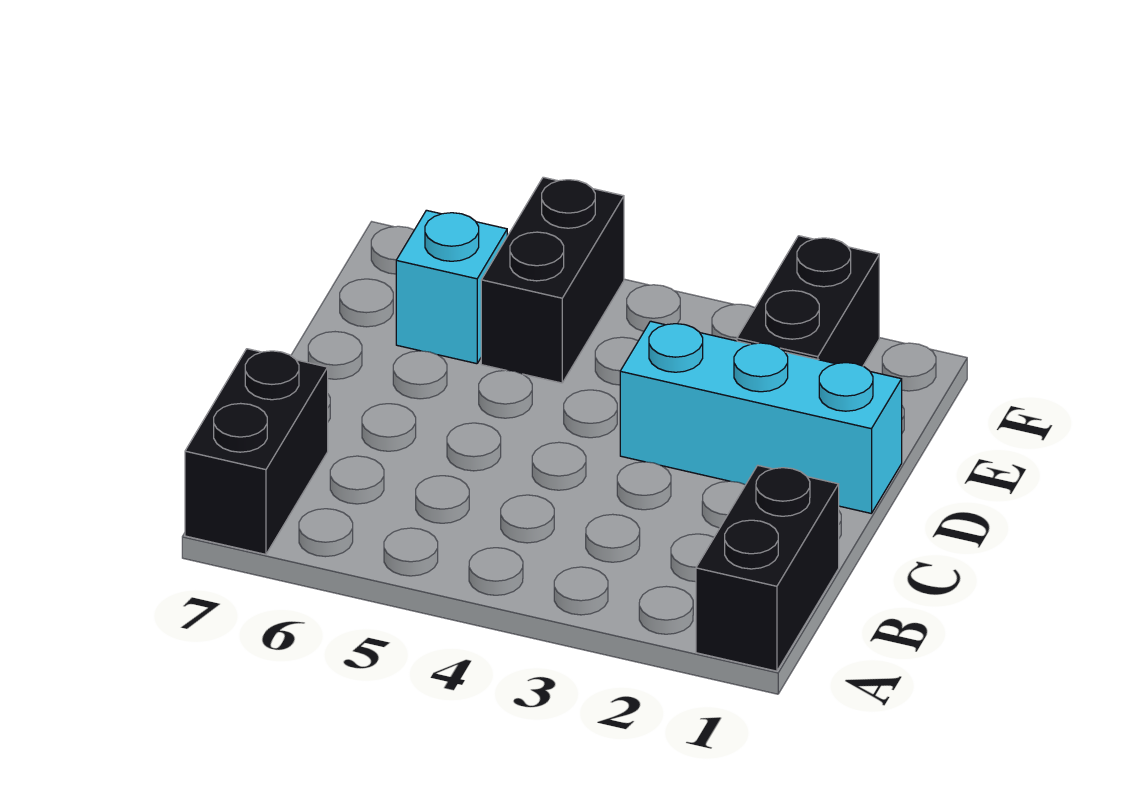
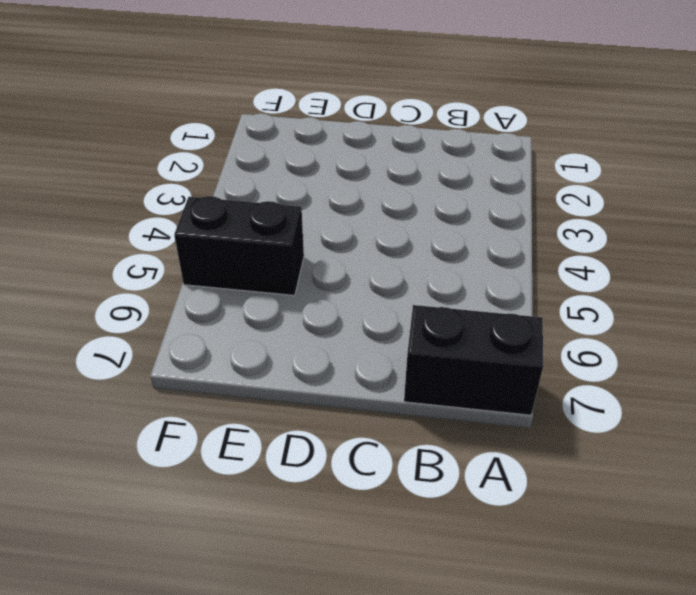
none -> black brick A1:B1 level 1
none -> cyan brick D1:D3 level 1

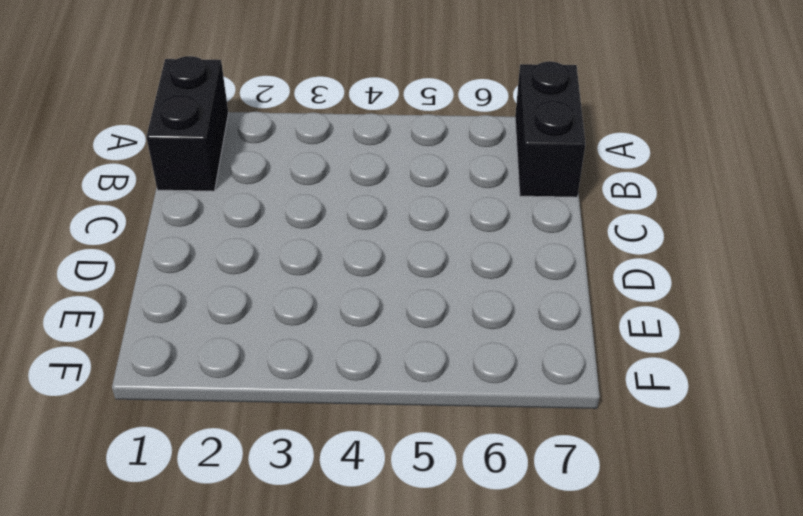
none -> cyan brick D1:D3 level 1
none -> black brick E2:F2 level 1

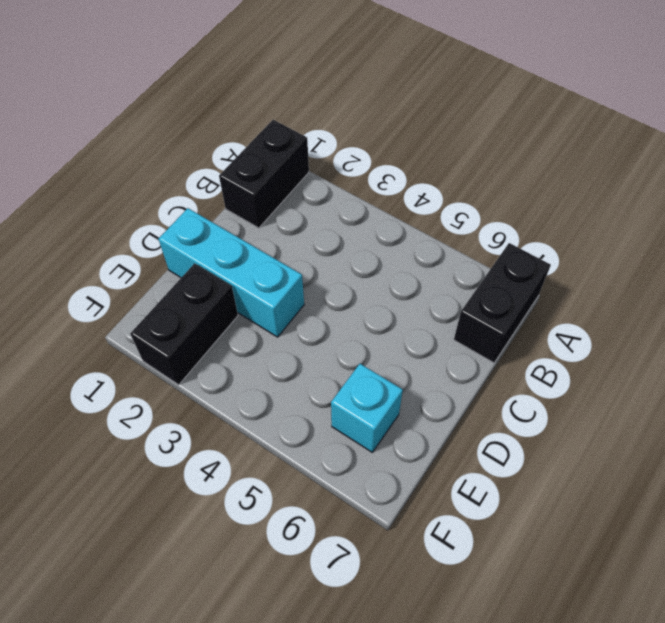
none -> black brick E5:F5 level 1

